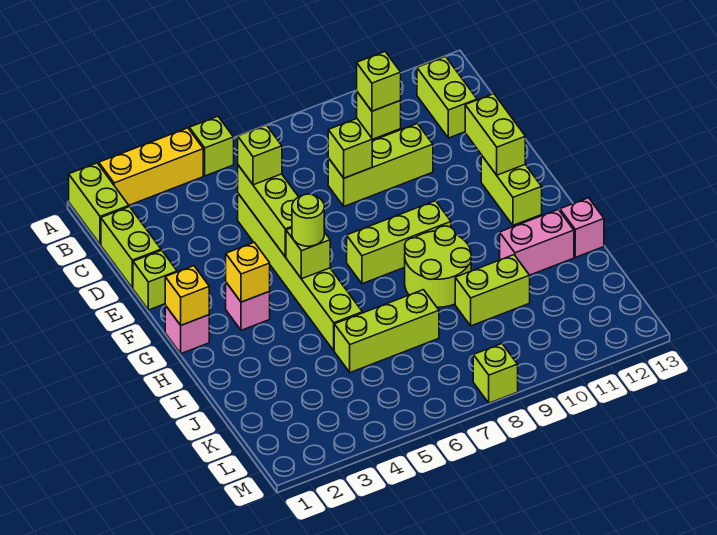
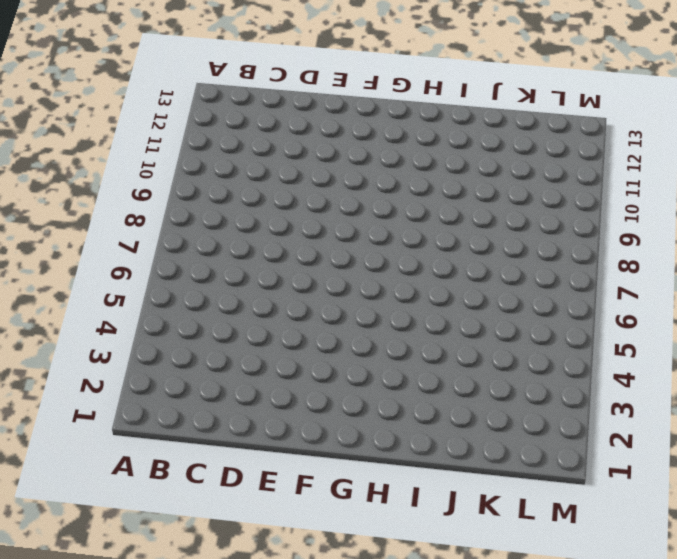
none -> lime brick A1:B1 level 1
none -> yellow brick A2:A4 level 1
none -> lime brick A5 level 1

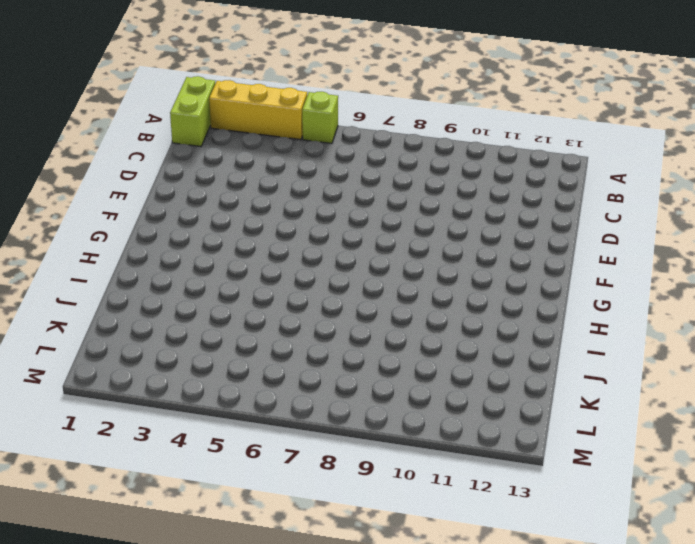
none -> lime brick B10 level 1
none -> lime brick B12:C12 level 1
none -> lime brick C1:D1 level 1

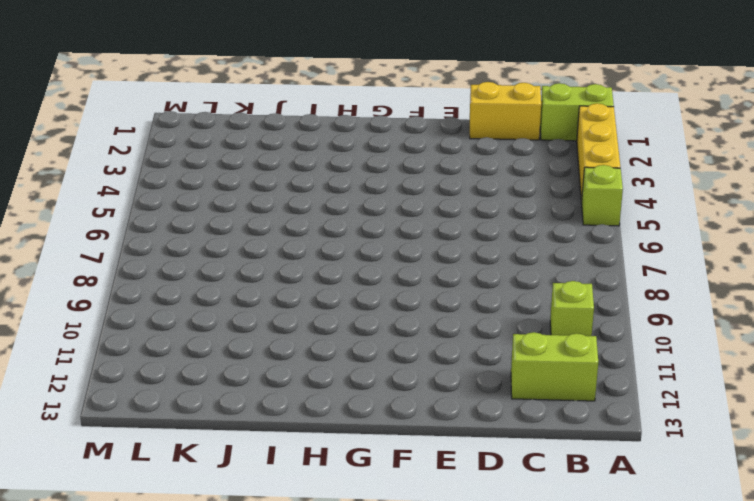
yellow brick C1:D1 level 1 -> lime brick C1:D1 level 1
none -> lime brick D5:I5 level 1
none -> lime brick D8:D10 level 1
none -> lime brick E1 level 1

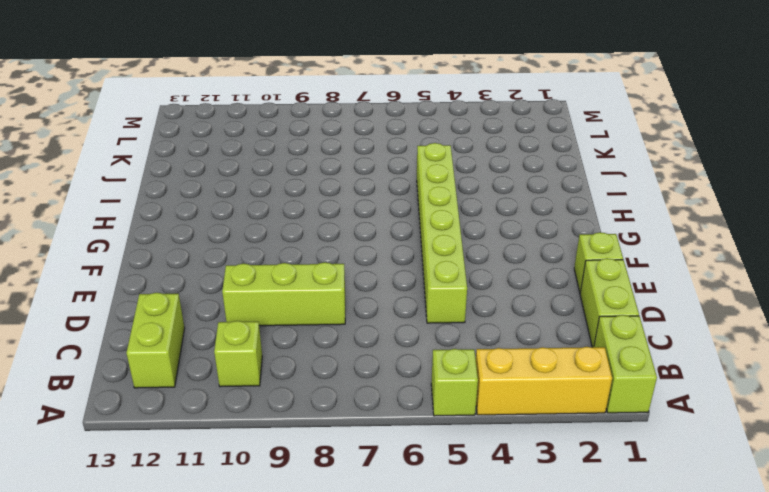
none -> lime brick F12:G12 level 1
none -> pink brick G1 level 1
none -> pink brick G3 level 1

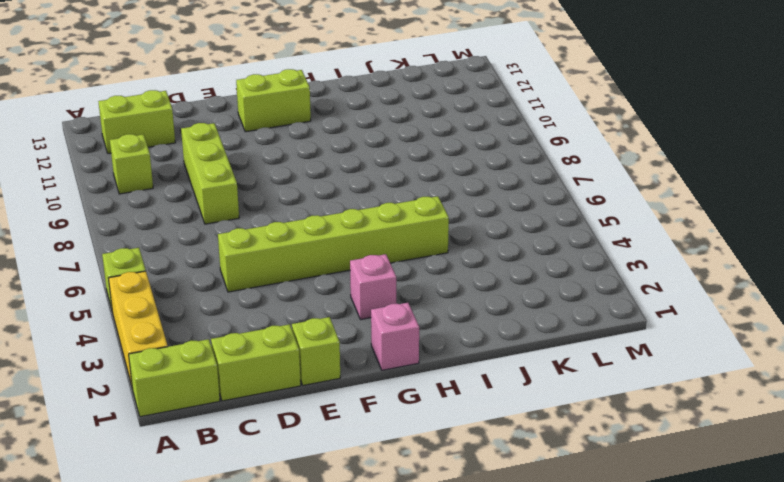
none -> lime brick G7:G9 level 1
none -> lime round brick H8:I9 level 1
none -> pink brick I11:I12 level 1

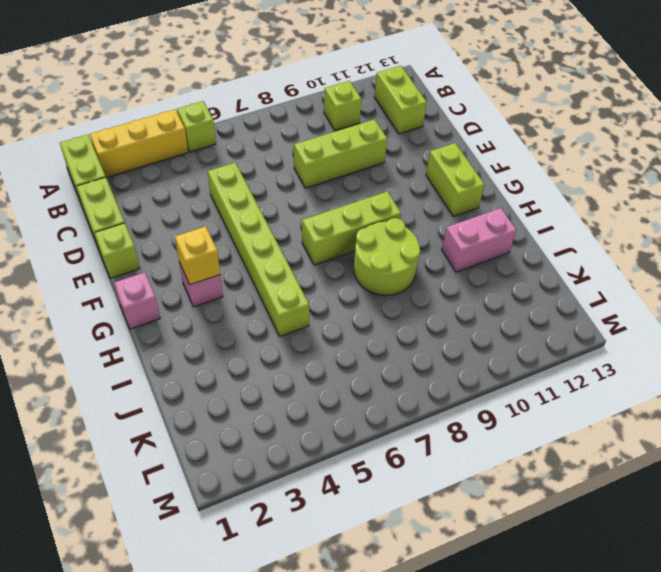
none -> pink brick I13 level 1
none -> lime brick J5:J7 level 1
none -> lime brick J9:J10 level 1

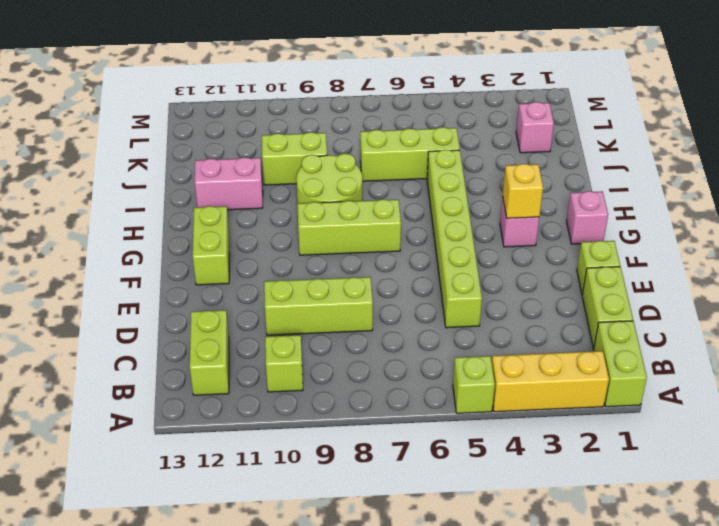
pink brick K2 level 1 -> pink brick I13 level 1
none -> lime brick M8 level 1
none -> lime brick B10 level 2
none -> lime brick D5:F5 level 2

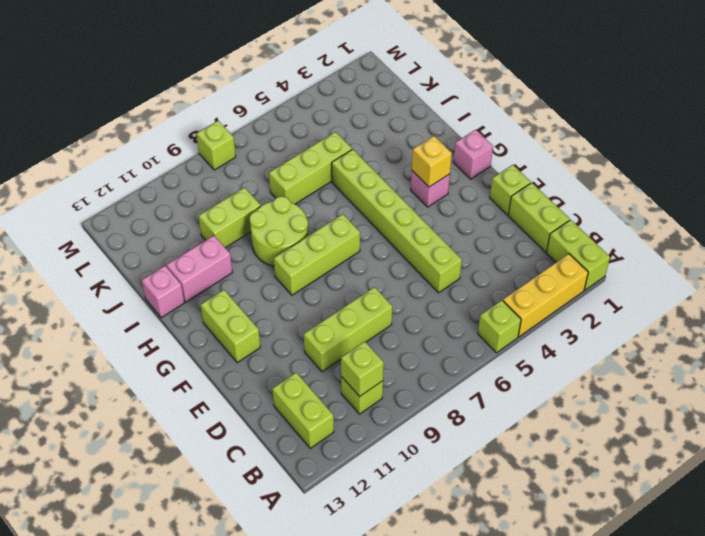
none -> lime brick D5:F5 level 2
none -> lime brick D8 level 2
none -> lime brick E12:F12 level 2

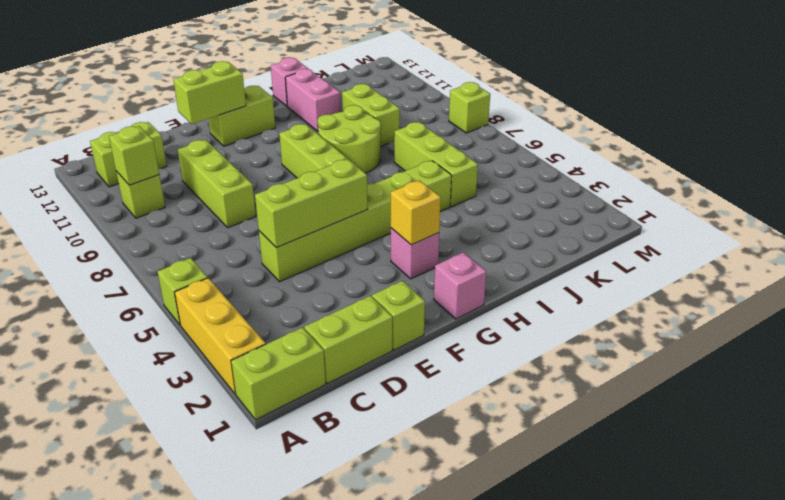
none -> lime brick D8 level 2
none -> yellow brick G1 level 2
none -> lime brick G5 level 2

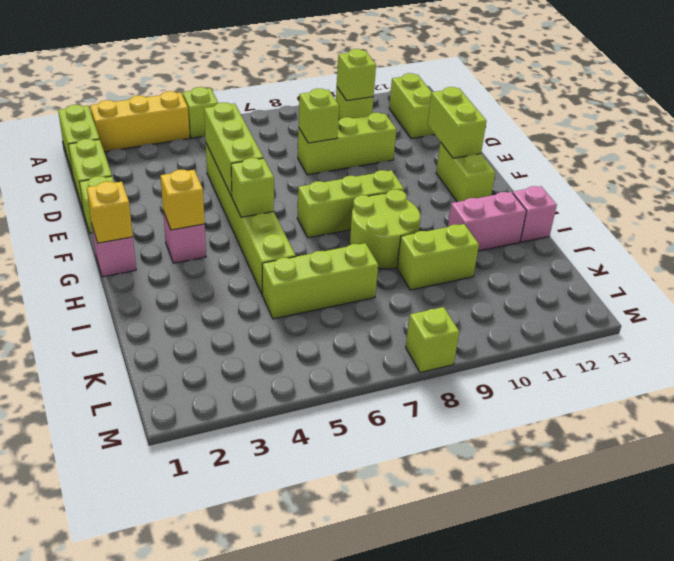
none -> lime brick D5 level 3
none -> lime round brick G5 level 3

